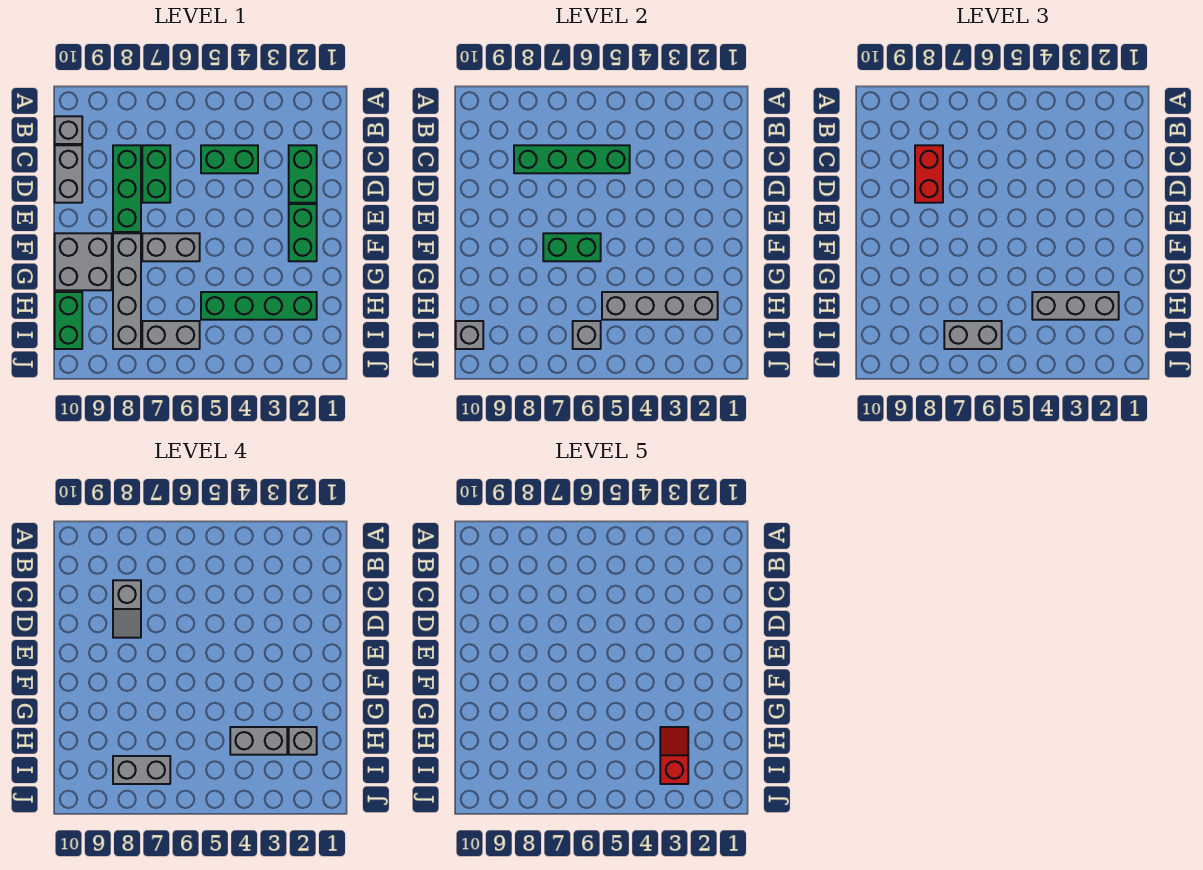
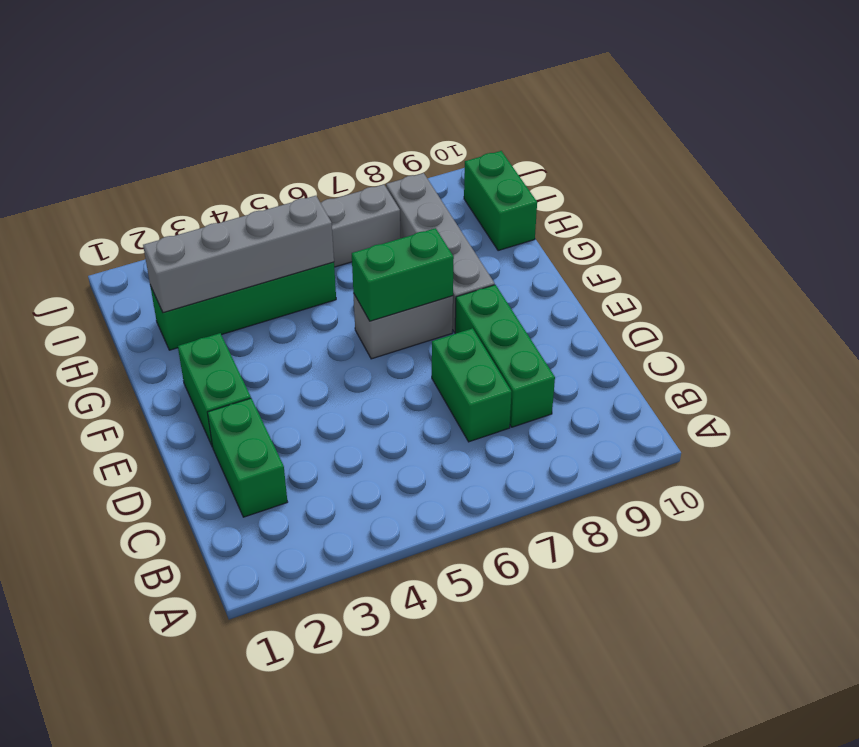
none -> grey brick B10 level 1
none -> green brick C4:C5 level 1
none -> grey brick C10:D10 level 1

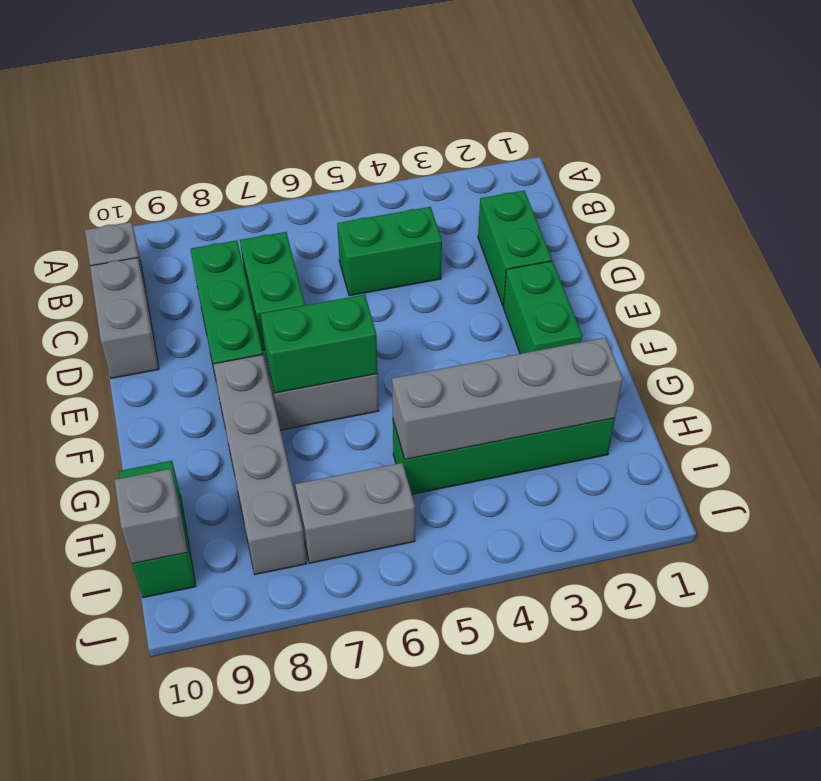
none -> grey brick F9:G10 level 1
none -> green brick C5:C8 level 2
none -> grey brick I6 level 2

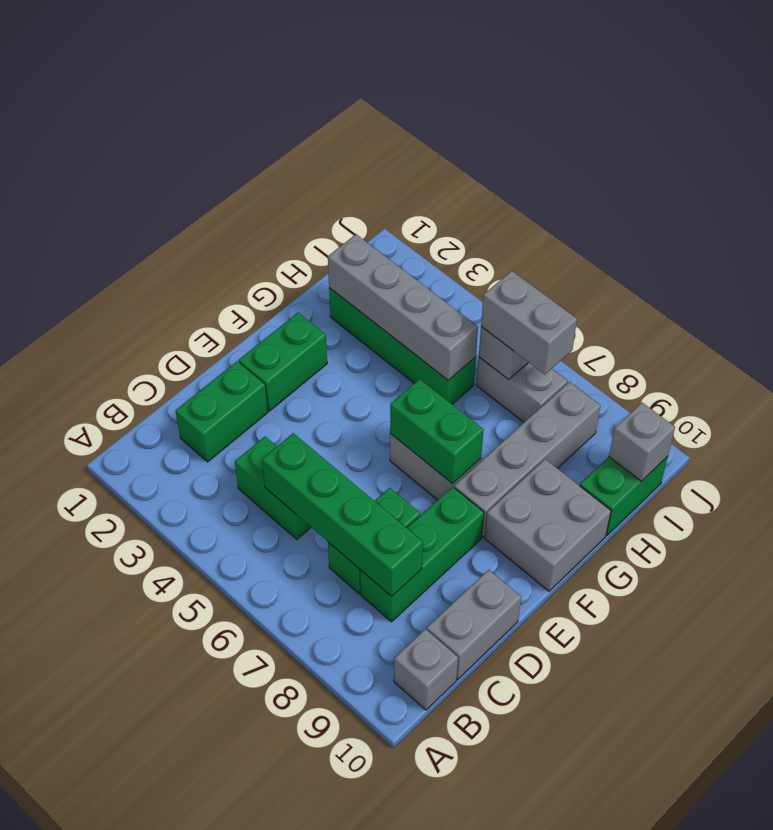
none -> red brick C8:D8 level 3
none -> grey brick H2:H4 level 3
none -> grey slope C8:D8 level 4 top C

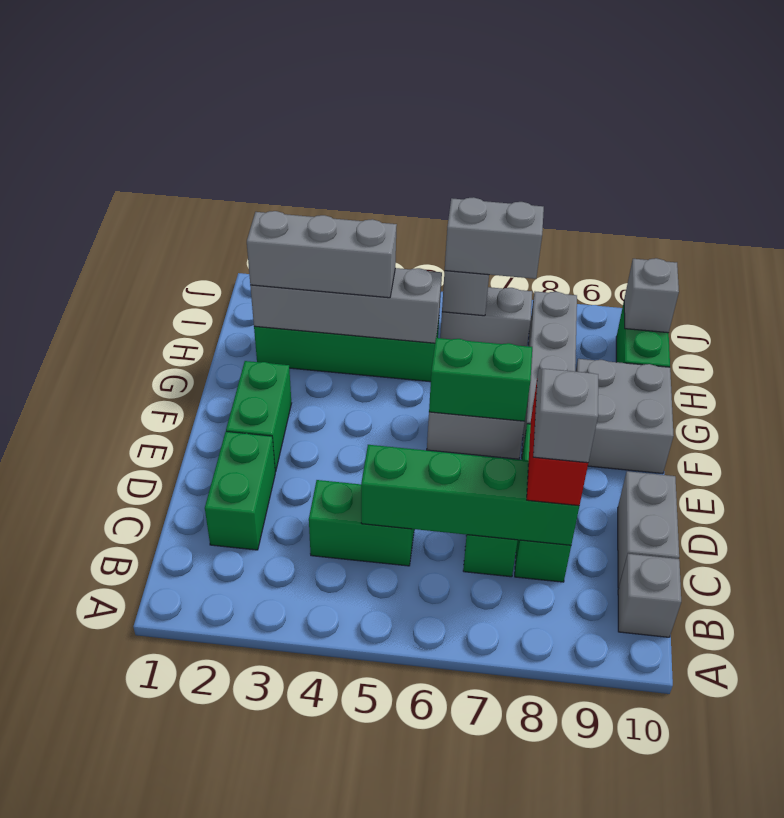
none -> grey brick H2 level 4
none -> grey brick H3:H4 level 4
none -> grey brick I7:I8 level 4

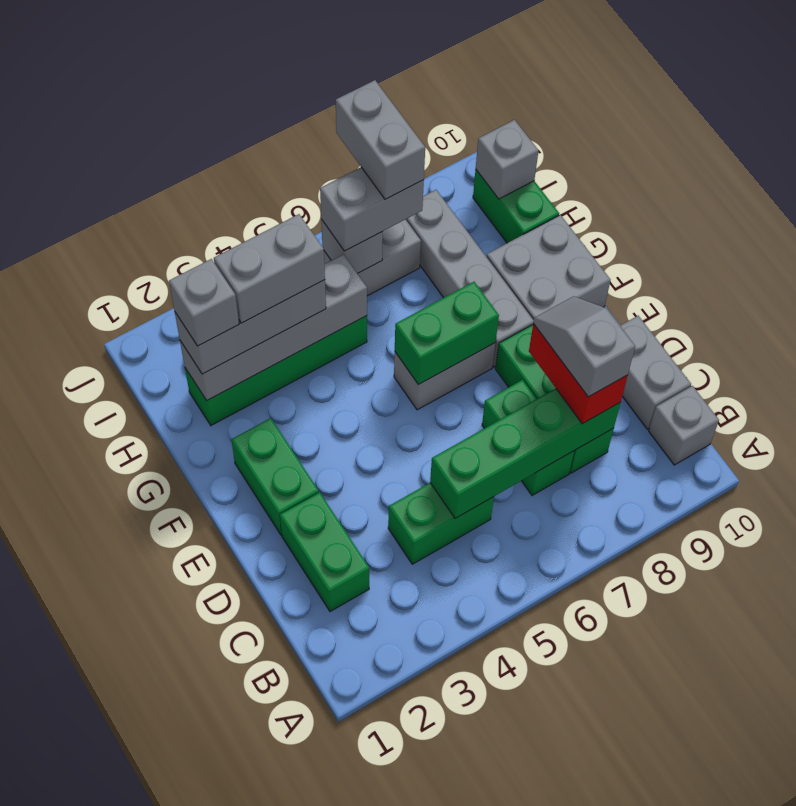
grey brick I7:J7 level 4 -> grey brick I7:I8 level 4
none -> red slope H3:I3 level 5 top I

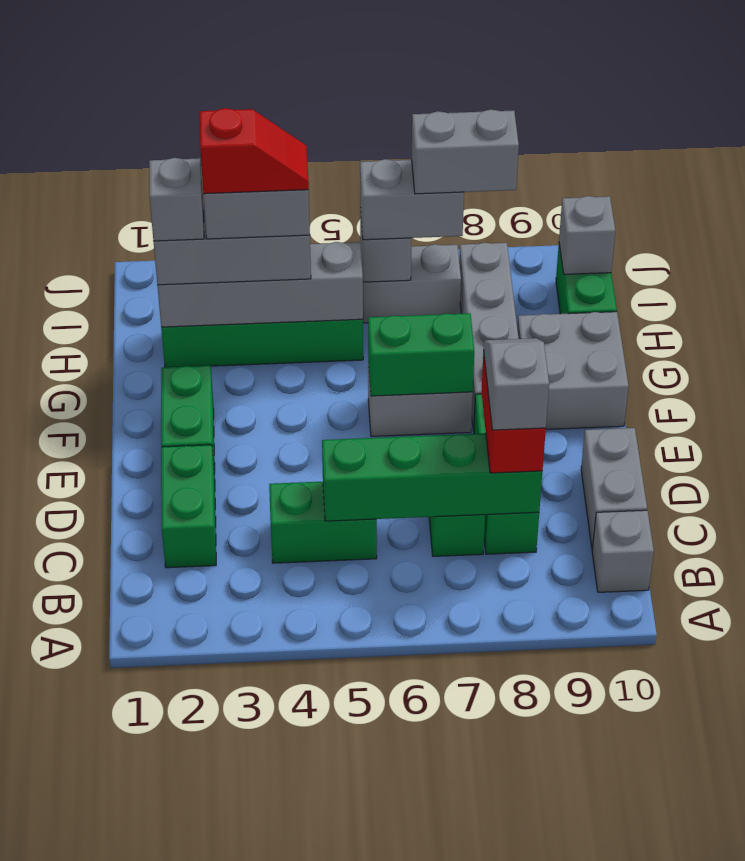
red slope H3:H4 level 5 top 3 -> red slope H3:I3 level 5 top I

